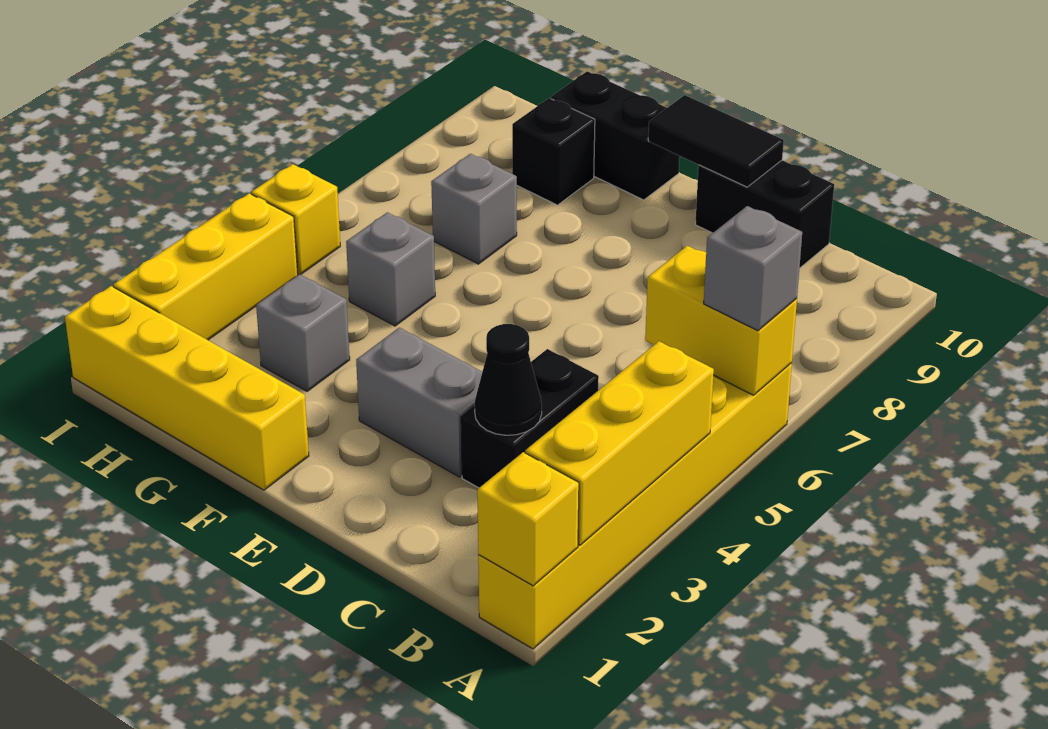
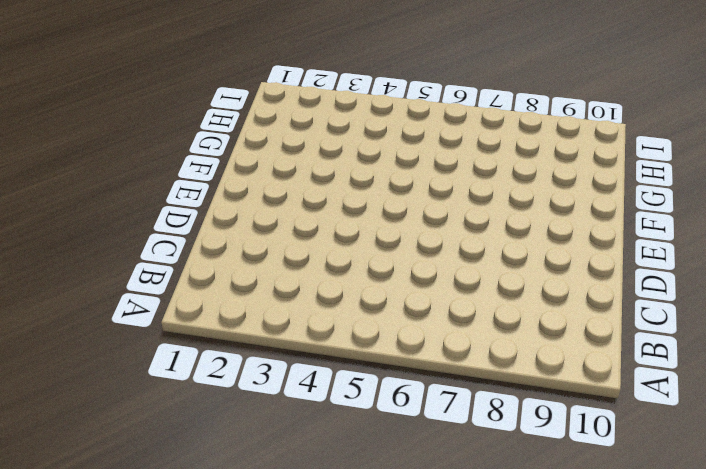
none -> yellow brick A1:A6 level 1
none -> black brick C3:C4 level 1
none -> black brick C10:D10 level 1

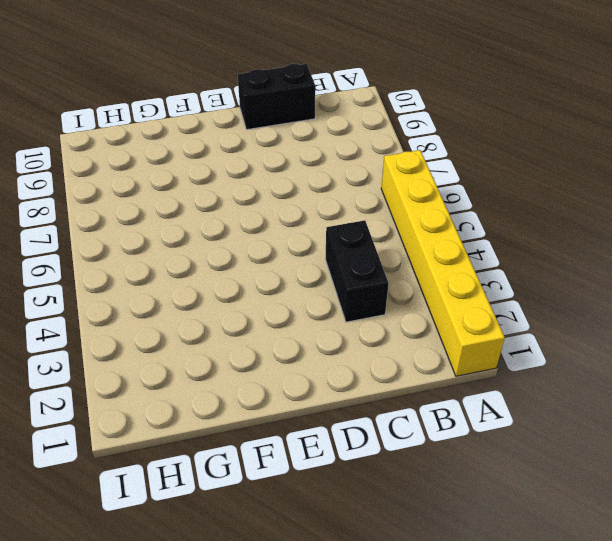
none -> grey brick D3:E3 level 1
none -> yellow brick F1:I1 level 1
none -> black brick F10:G10 level 1

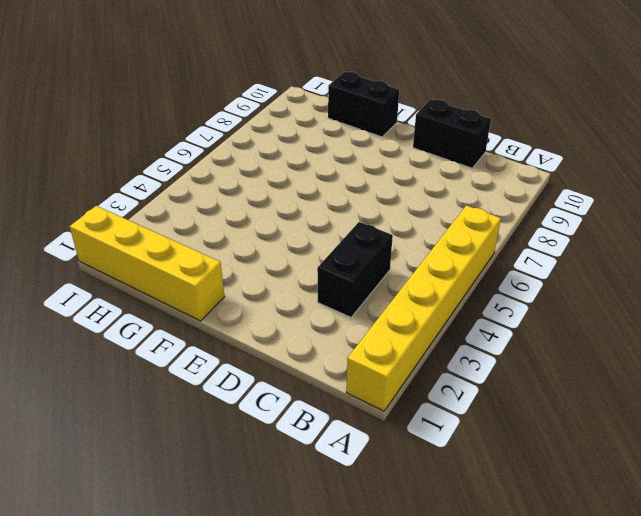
none -> grey brick D3:E3 level 1
none -> grey brick G3 level 1
none -> grey brick G5 level 1

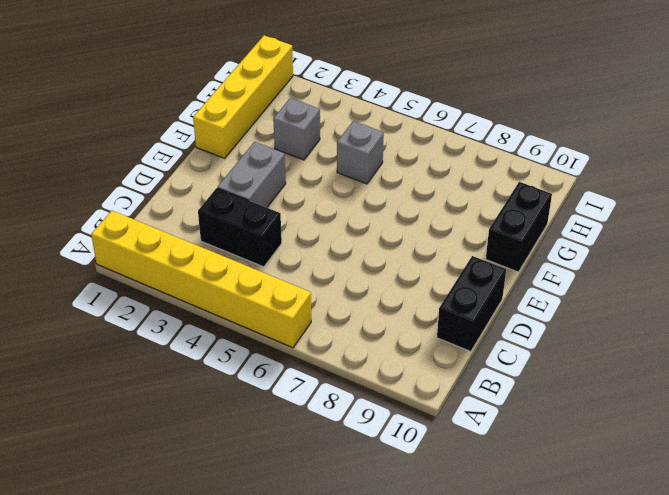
none -> grey brick G7 level 1
none -> black brick G9 level 1
none -> yellow brick I2:I4 level 1

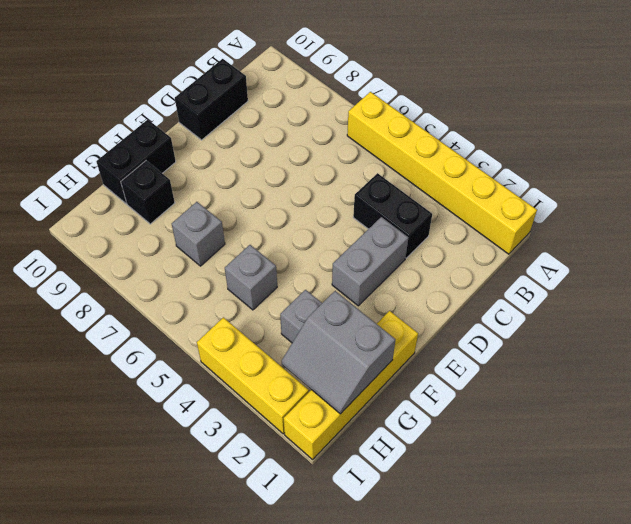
grey slope G1:H2 level 2 top G -> none
none -> yellow brick I5 level 1
none -> yellow brick A1 level 2
none -> yellow brick A2:A4 level 2

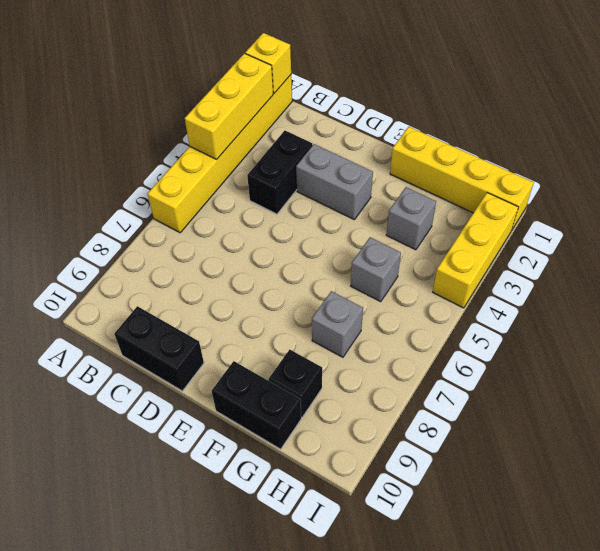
none -> yellow brick I5 level 1
none -> yellow brick A6:B6 level 2
none -> black cone C3 level 2

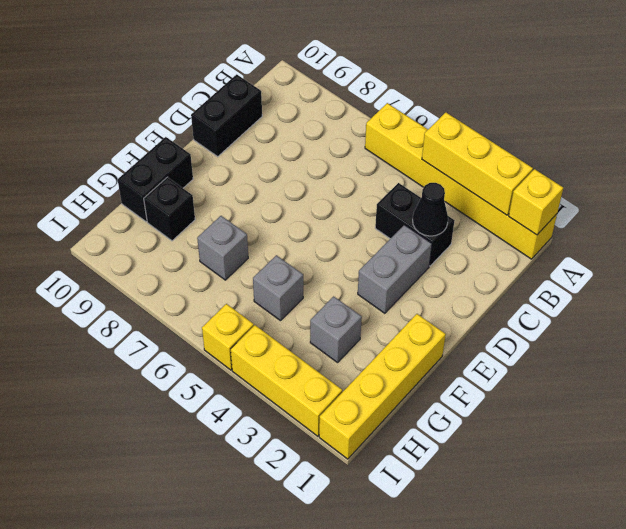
none -> yellow brick A6:B6 level 2
none -> black tile D10:E10 level 2
none -> grey brick A6 level 3

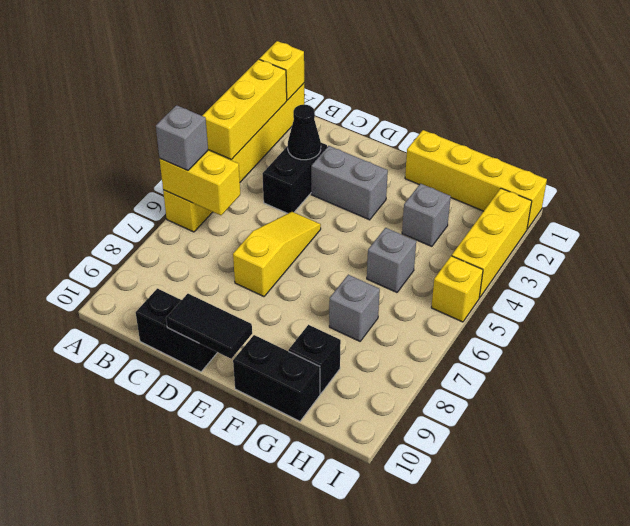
yellow slope D5:D7 level 1 top 7 -> none

